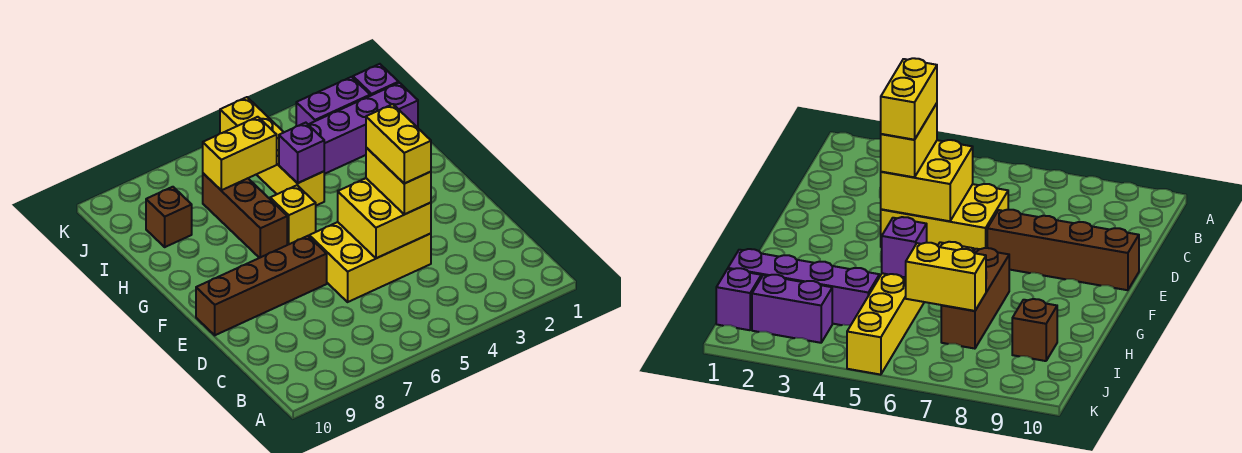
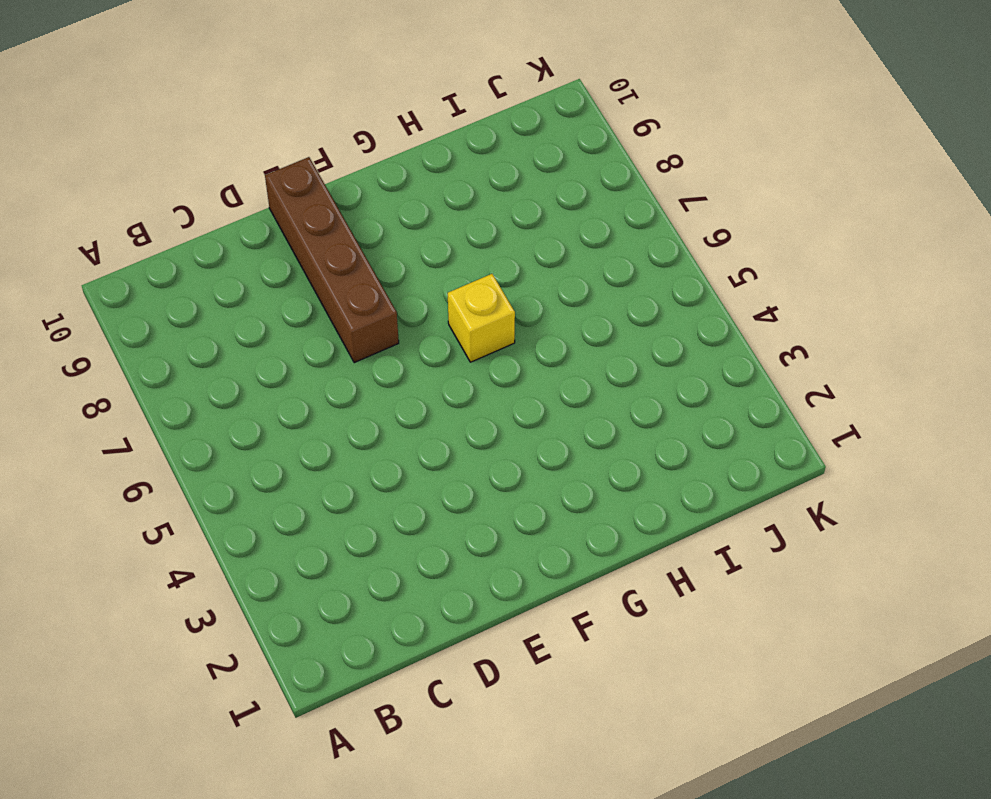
none -> yellow brick D4:E6 level 1
none -> brown brick G7:I7 level 1
none -> yellow brick H5:K5 level 1

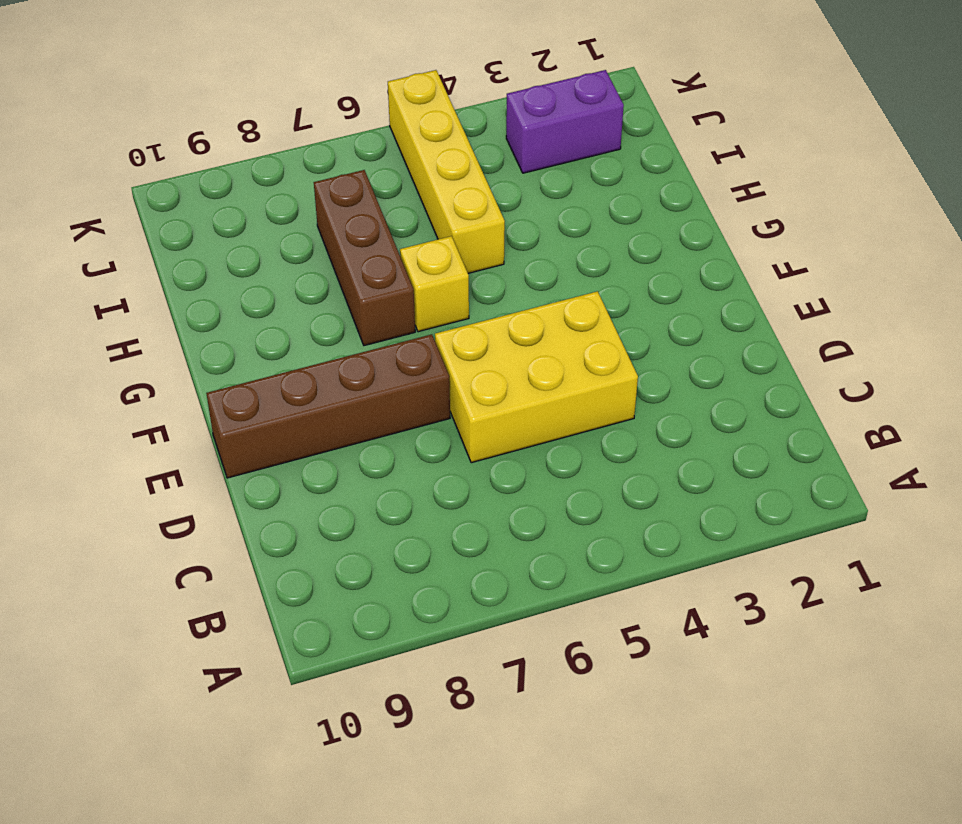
none -> purple brick I1:I4 level 1
none -> brown brick I9 level 1
none -> purple brick J1 level 1

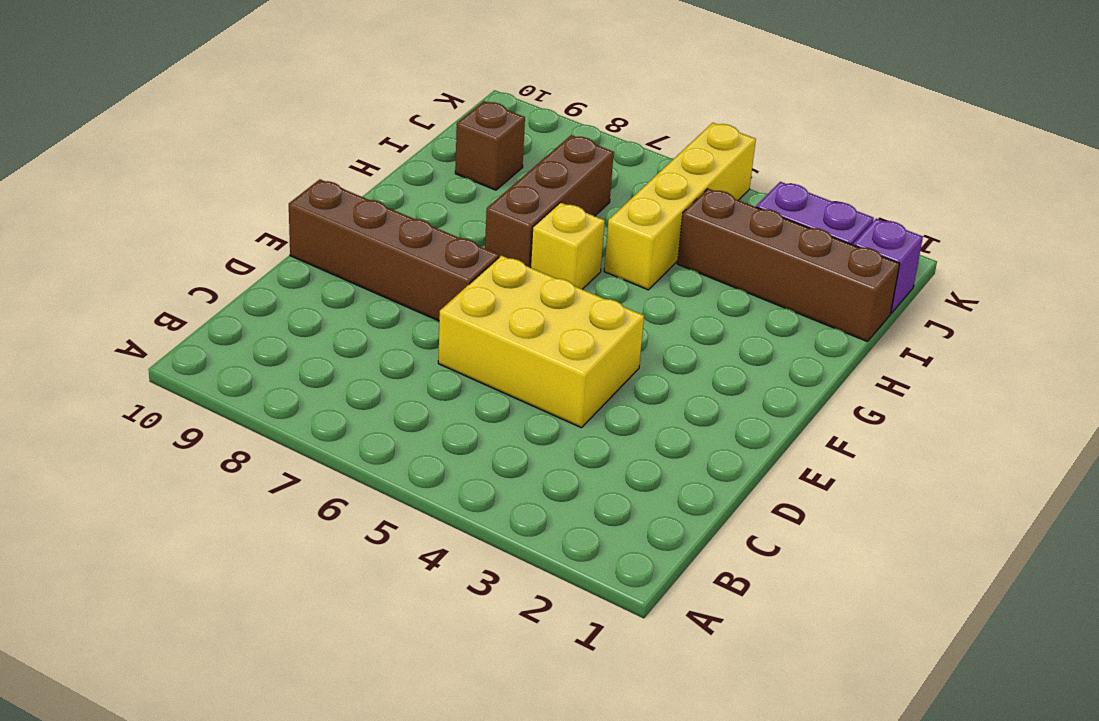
brown brick I1:I4 level 1 -> purple brick I1:I4 level 1
none -> yellow brick D4:E5 level 2
none -> purple brick H5 level 2
none -> yellow brick I6:I7 level 2

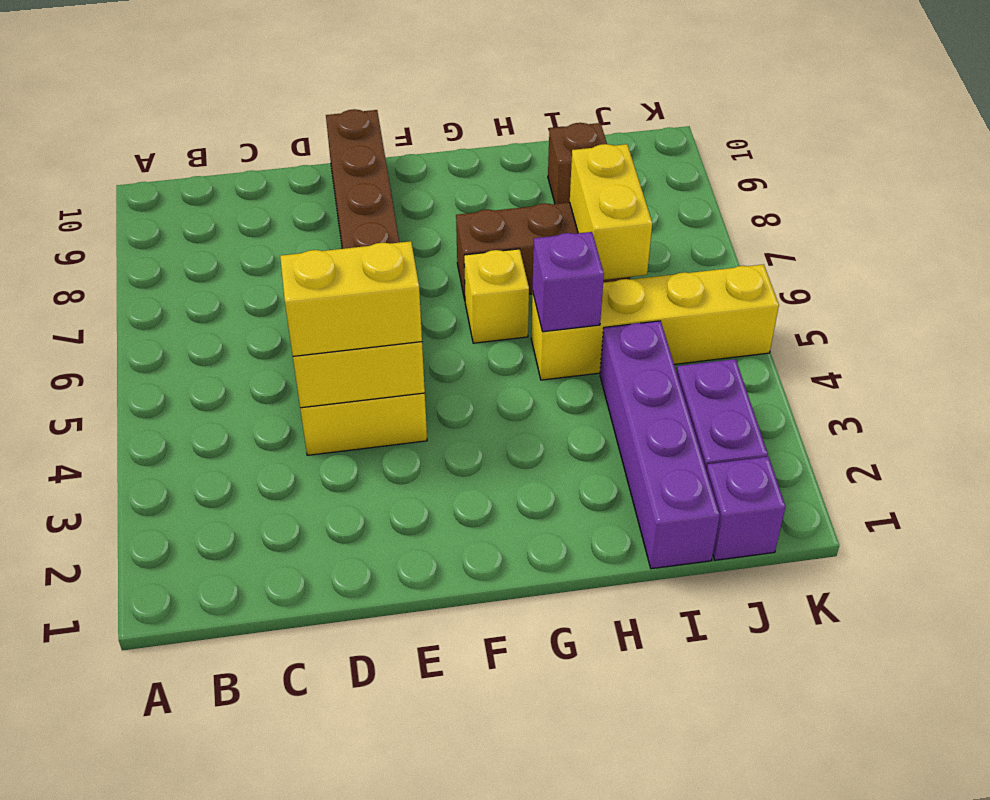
none -> yellow brick D4:E4 level 4

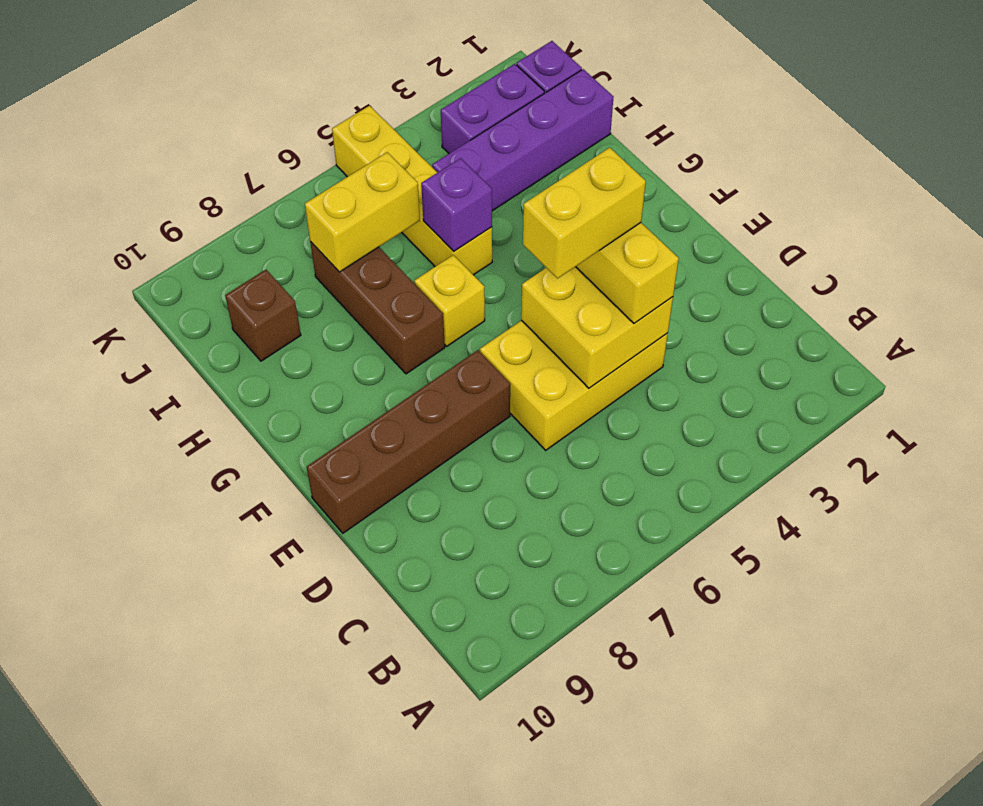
yellow brick E4:E5 level 4 -> yellow brick D4:E4 level 4

